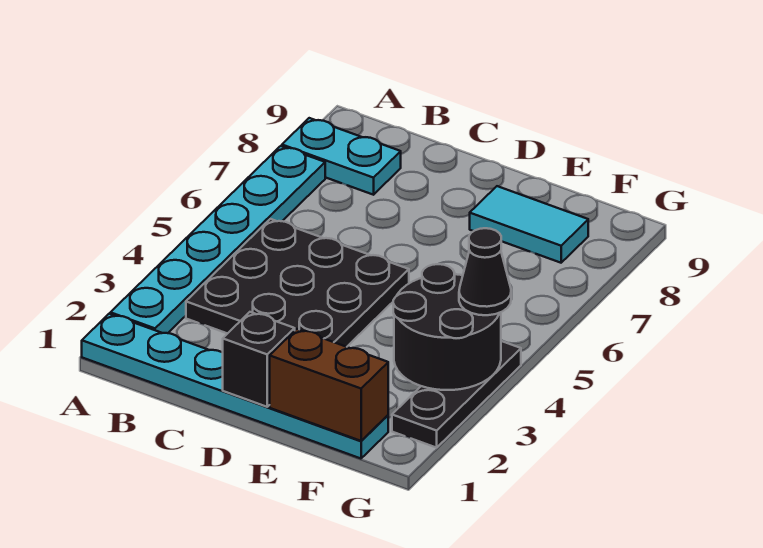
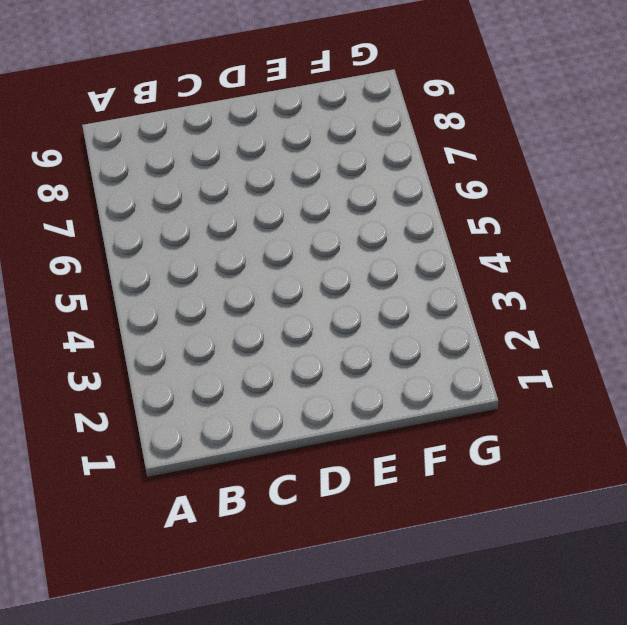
none -> cyan plate A1:F1 level 1
none -> cyan plate A2:A7 level 1

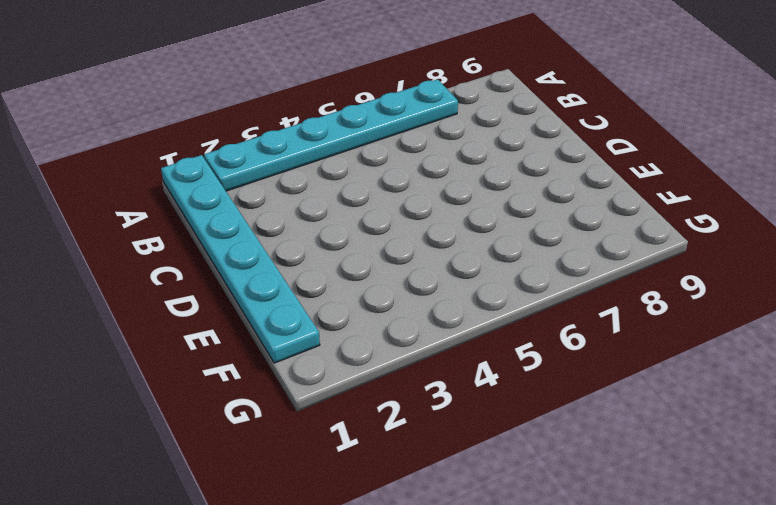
none -> cyan plate A8:B8 level 1
none -> black plate B3:D5 level 1

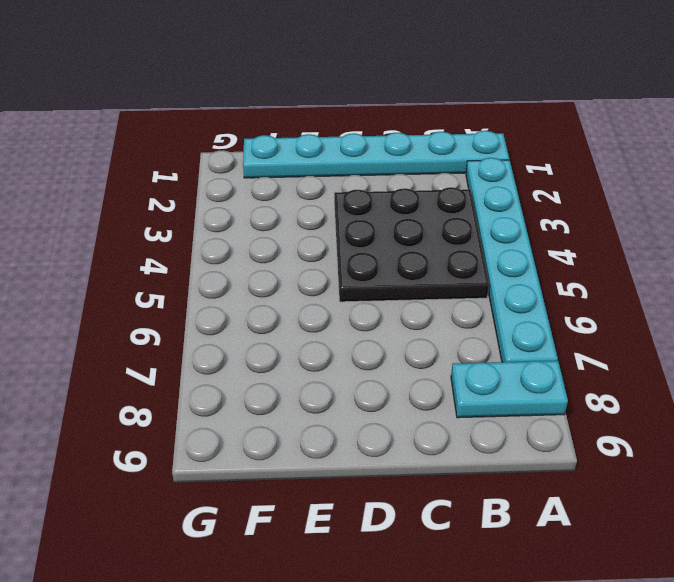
none -> cyan tile E8:F8 level 1
none -> black plate G2:G4 level 1

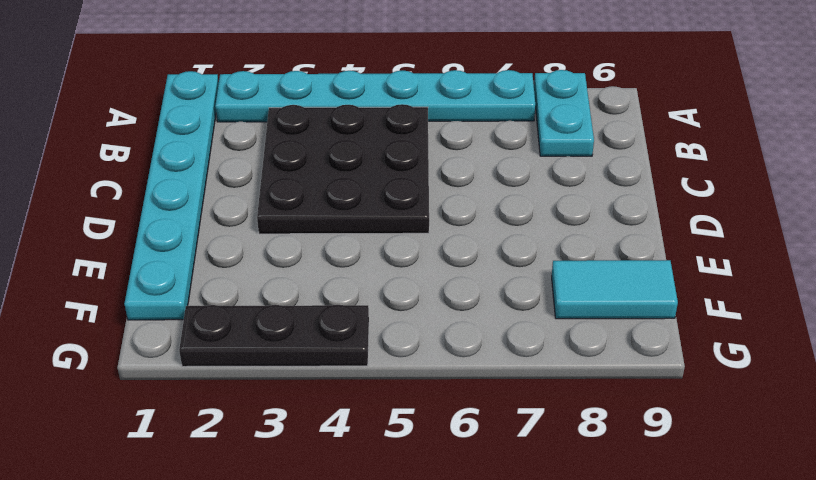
cyan tile F8:F9 level 1 -> cyan tile E8:F8 level 1
none -> black brick D1 level 2
none -> brown brick E1:F1 level 2

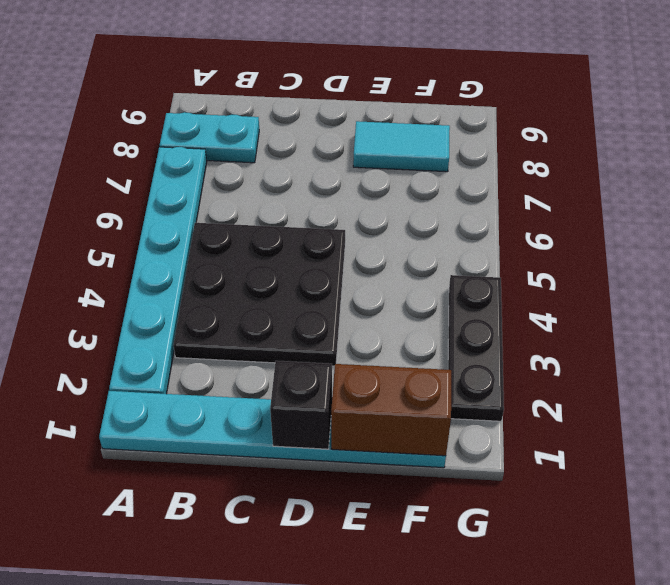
none -> black round brick F3:G4 level 2
none -> black cone G4 level 3

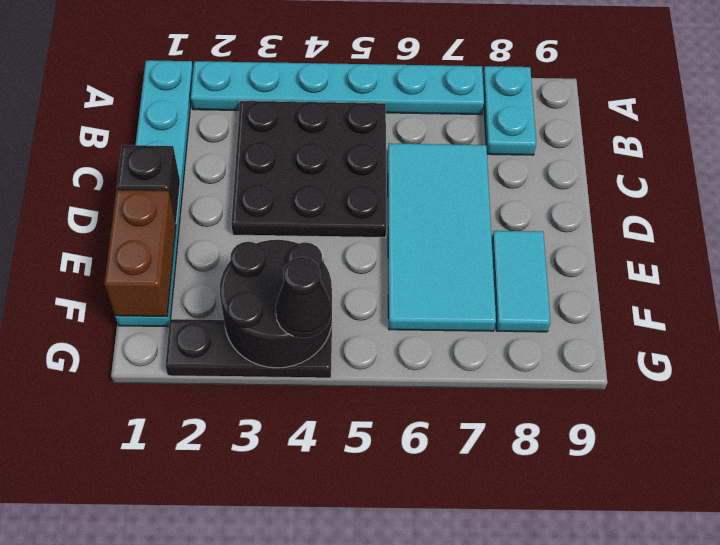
cyan tile C6:F7 level 1 -> none

